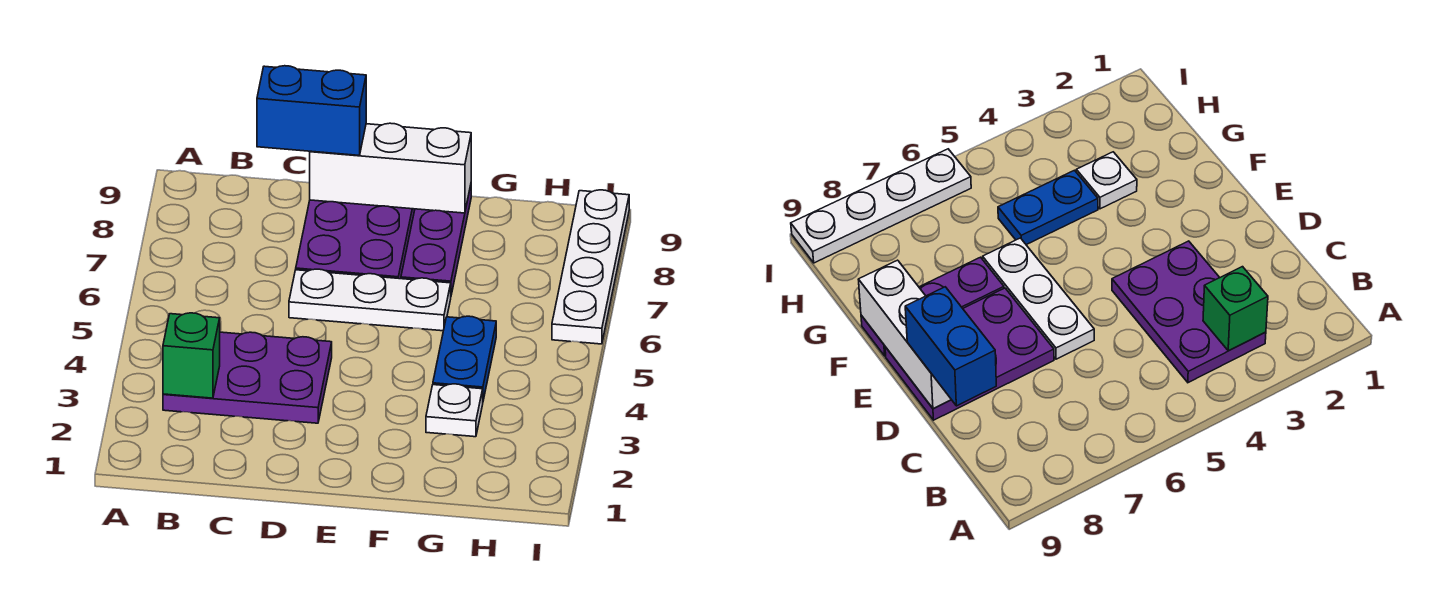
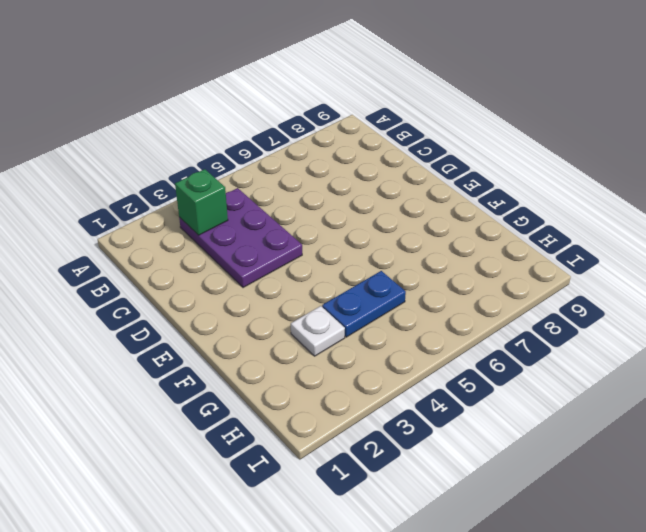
none -> white plate D6:F6 level 1
none -> purple plate D7:E9 level 1

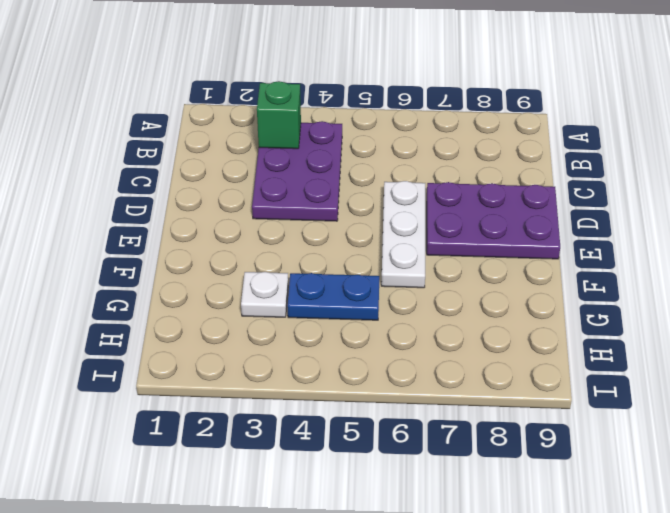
none -> purple plate F7:F9 level 1
none -> white plate I6:I9 level 1

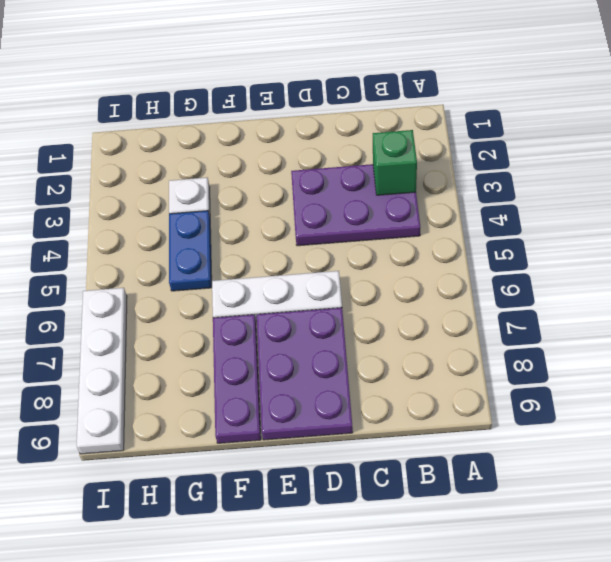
none -> white brick D9:F9 level 2
none -> blue brick C9:D9 level 3

